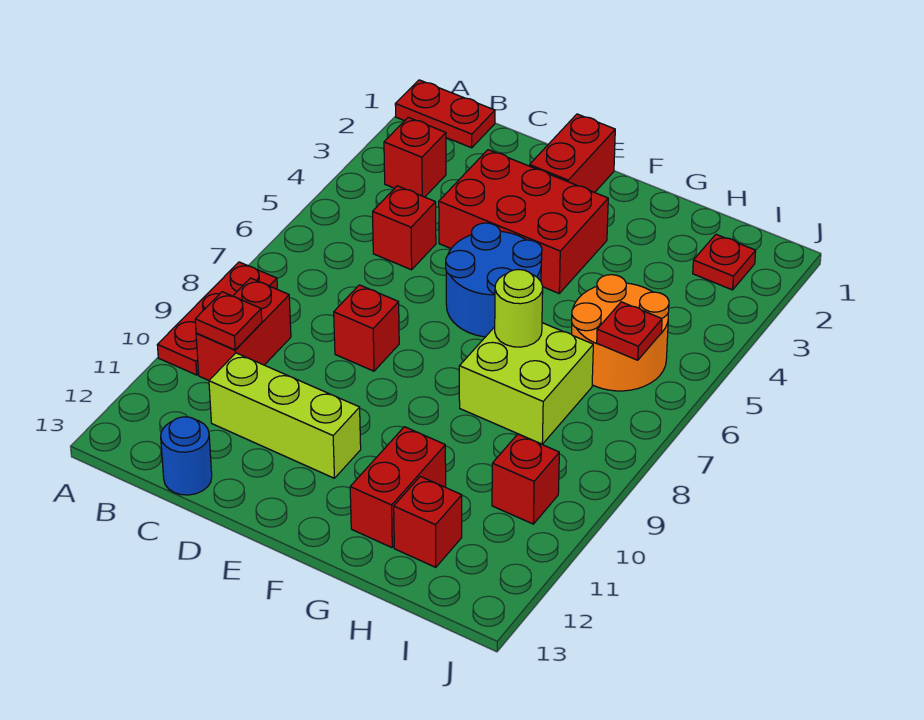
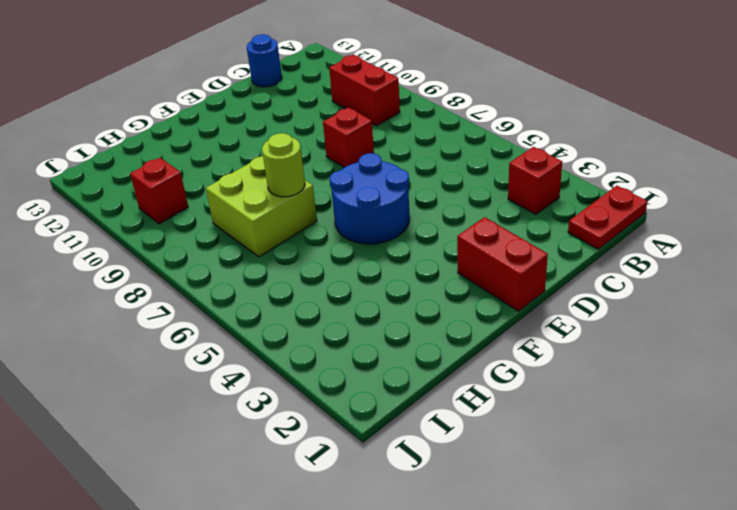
none -> red plate A8:A10 level 1
none -> red brick C5 level 1
none -> lime brick C11:E11 level 1

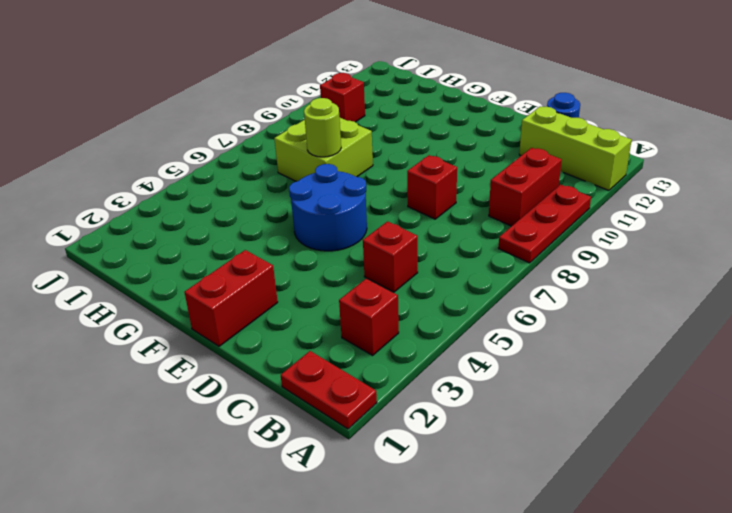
lime brick A12:C12 level 1 -> lime brick C11:E11 level 1
none -> red brick D3:F4 level 1
none -> red brick G11:G12 level 1
none -> orange round brick H5:I6 level 1

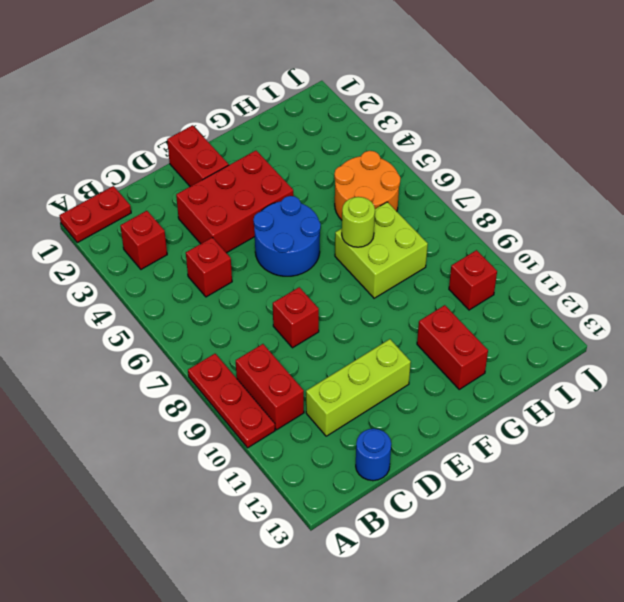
none -> red brick H12 level 1
none -> red plate I2 level 1
none -> red plate B10 level 2

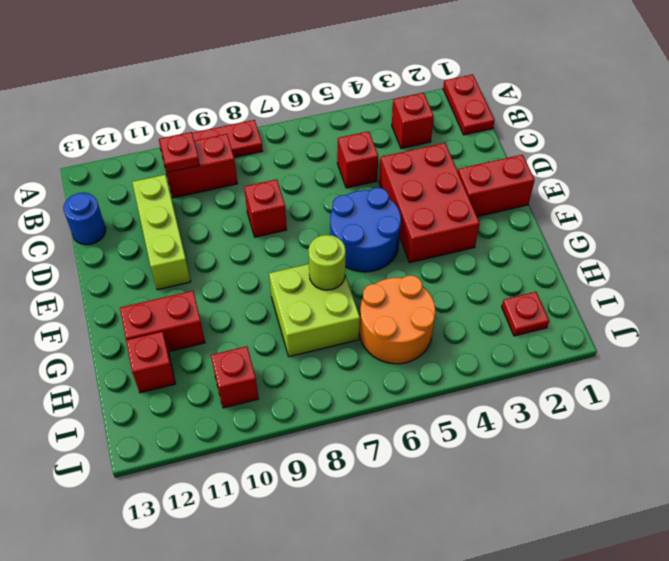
none -> red plate I6 level 2

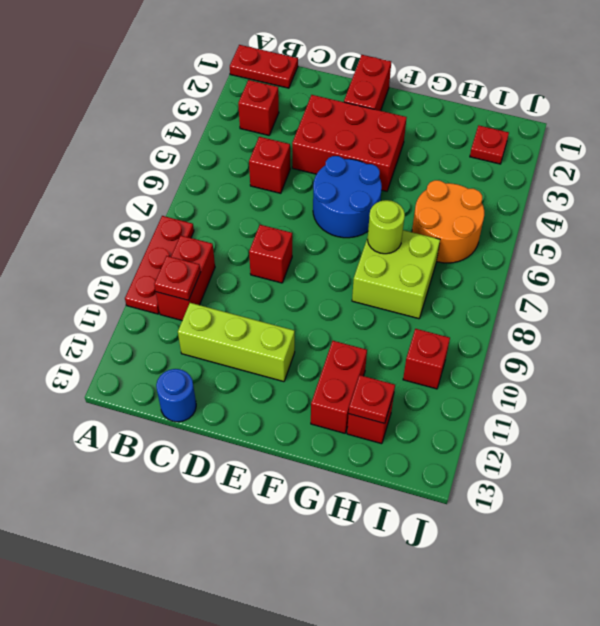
red plate H12 level 2 -> red plate I6 level 2

